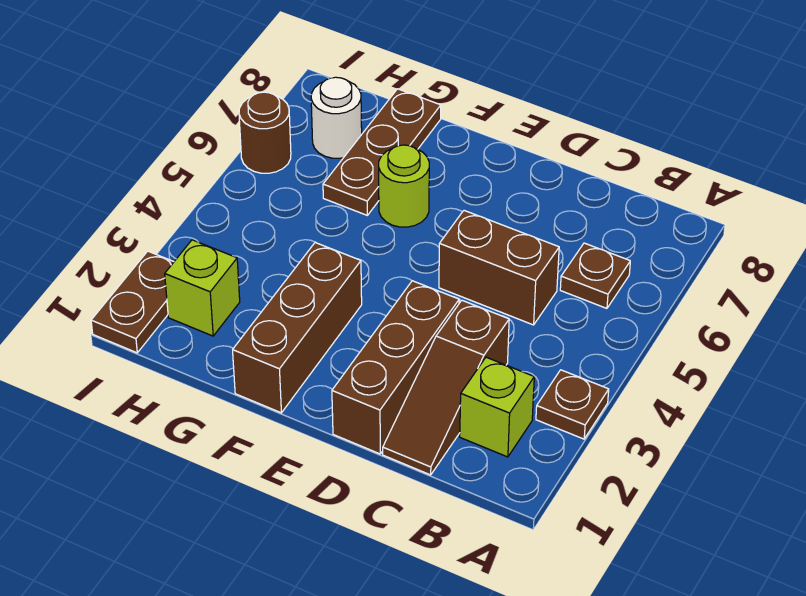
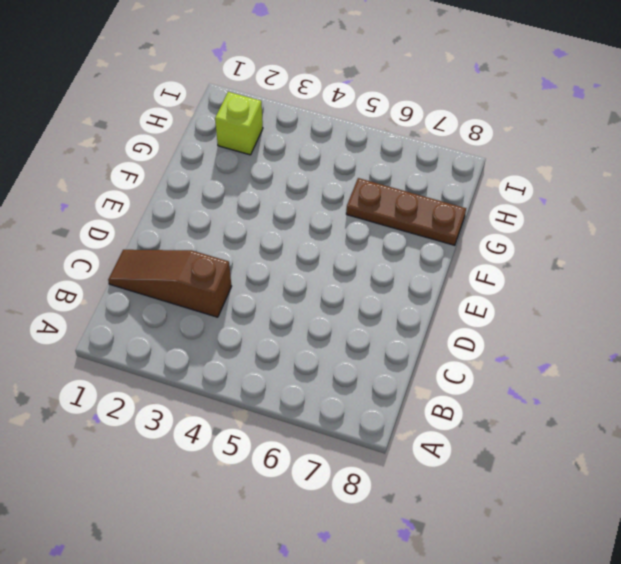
none -> brown plate A3 level 1
none -> lime brick B2 level 1
none -> brown plate B6 level 1

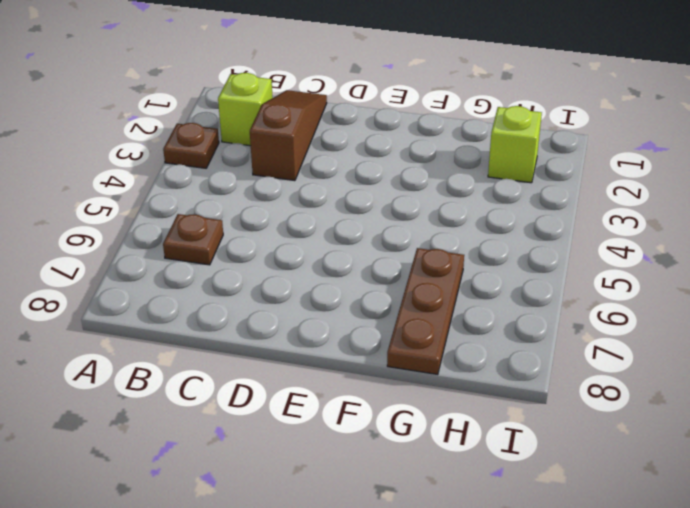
none -> brown brick C5:D5 level 1
none -> brown brick D1:D3 level 1
none -> brown brick F1:F3 level 1

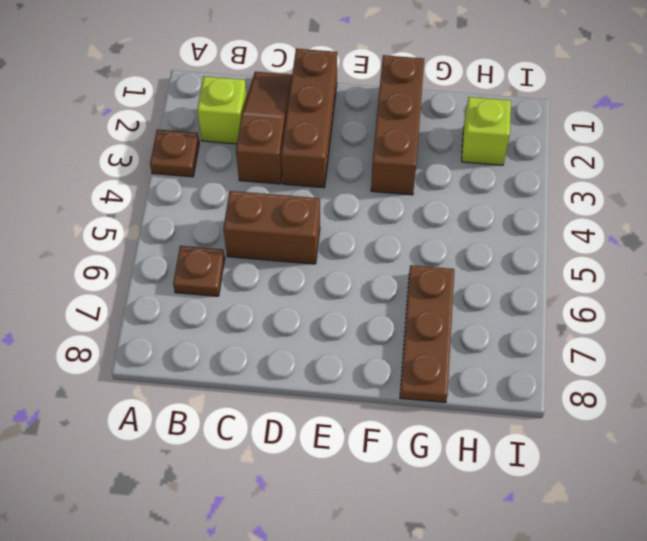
none -> lime round brick F6 level 1
none -> white round brick H7 level 1
none -> brown plate I1:I2 level 1

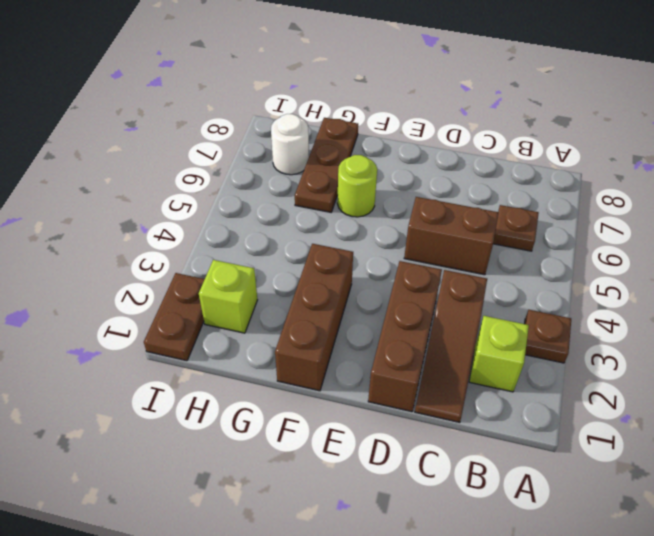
none -> brown round brick I6 level 1

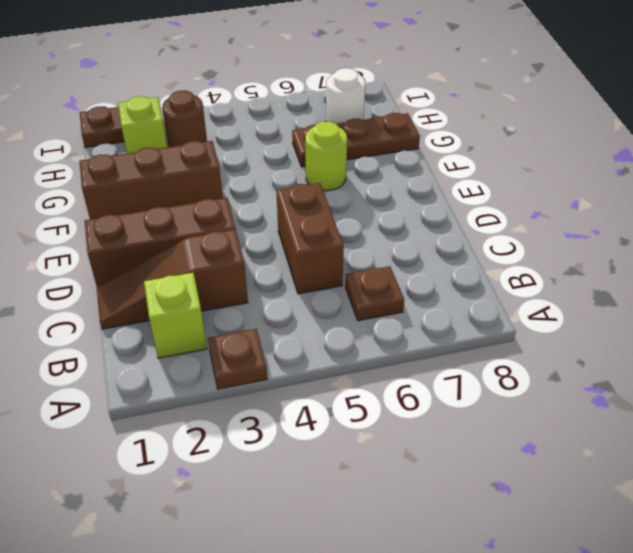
brown round brick H3 level 1 -> brown round brick I6 level 1

